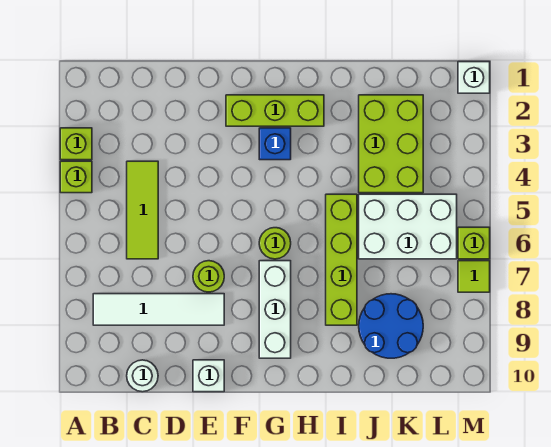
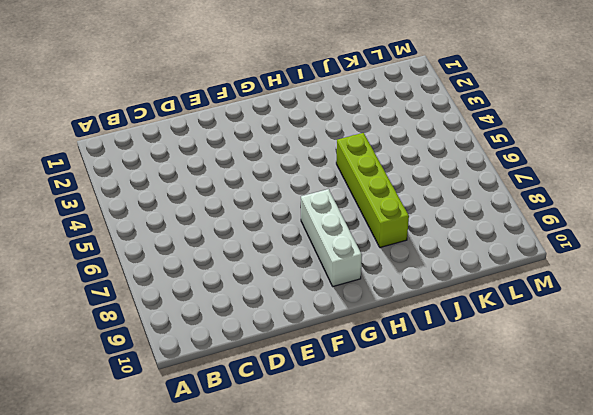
none -> lime brick A3 level 1
none -> lime brick A4 level 1
none -> white tile B8:E8 level 1

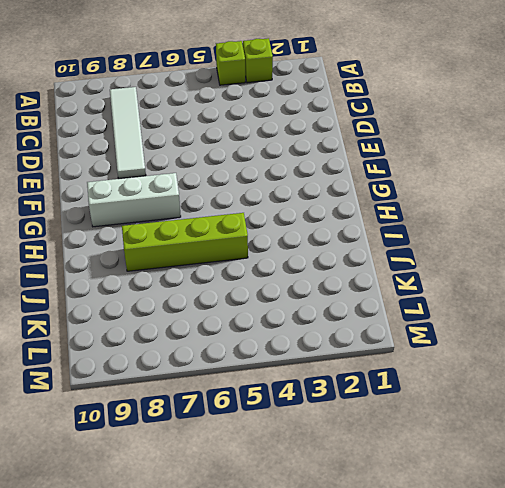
none -> lime tile C4:C6 level 1
none -> white round brick C10 level 1
none -> lime round brick E7 level 1

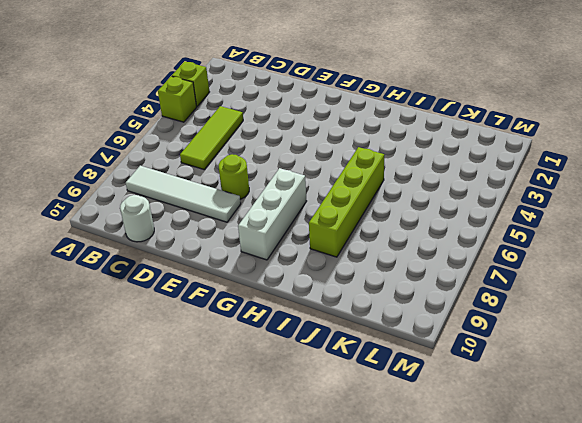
none -> white brick E10 level 1
none -> lime brick F2:H2 level 1
none -> blue brick G3 level 1

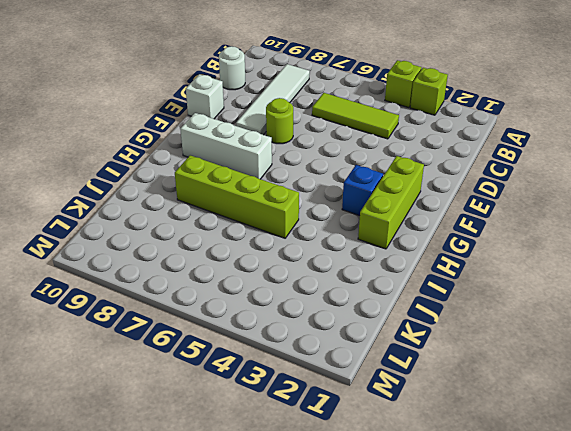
none -> lime round brick G6 level 1
none -> lime brick J2:K4 level 1
none -> white brick J5:L6 level 1

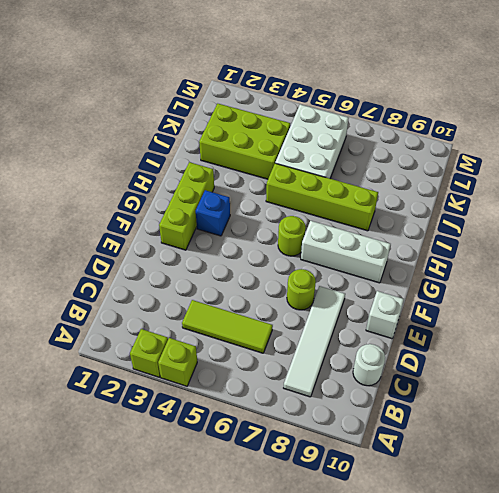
none -> blue round brick J8:K9 level 1
none -> white brick M1 level 1
none -> lime brick M6 level 1

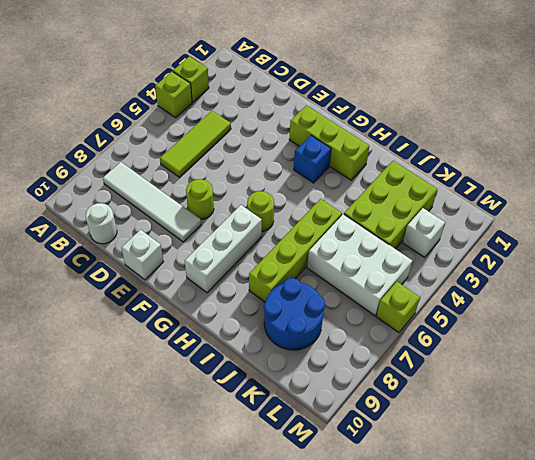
white brick L3 level 1 -> white brick M1 level 1
none -> lime tile M7 level 1

